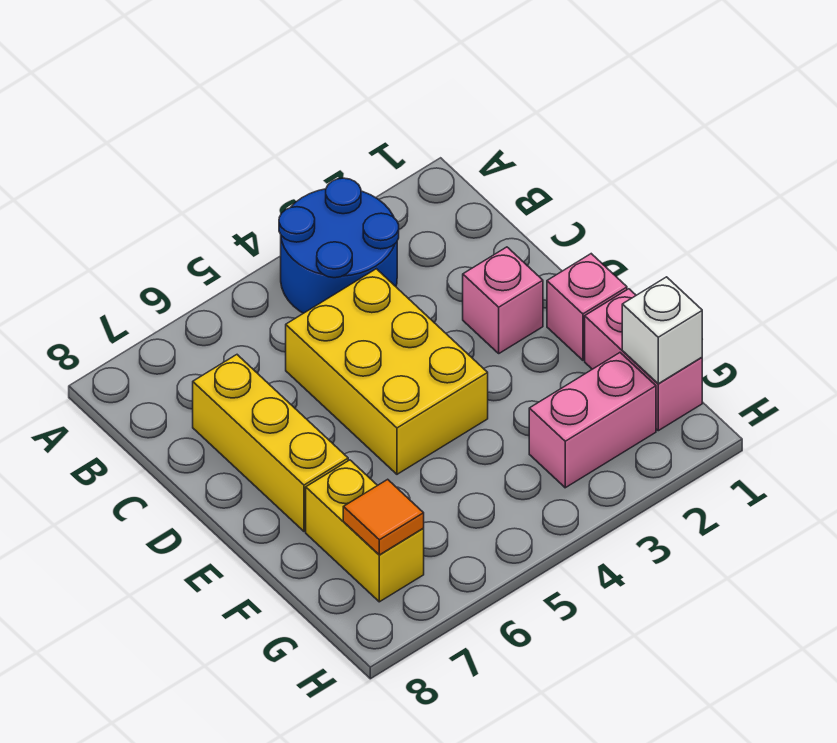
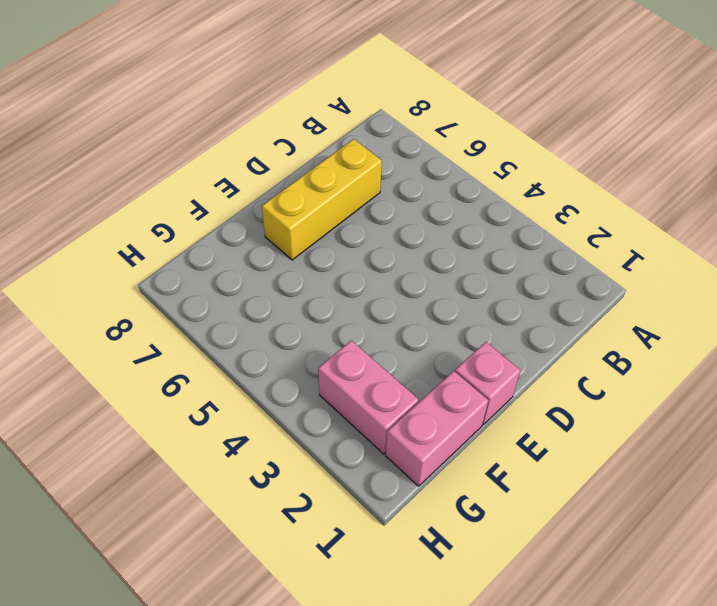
none -> blue round brick A3:B4 level 1
none -> yellow brick C4:E5 level 1

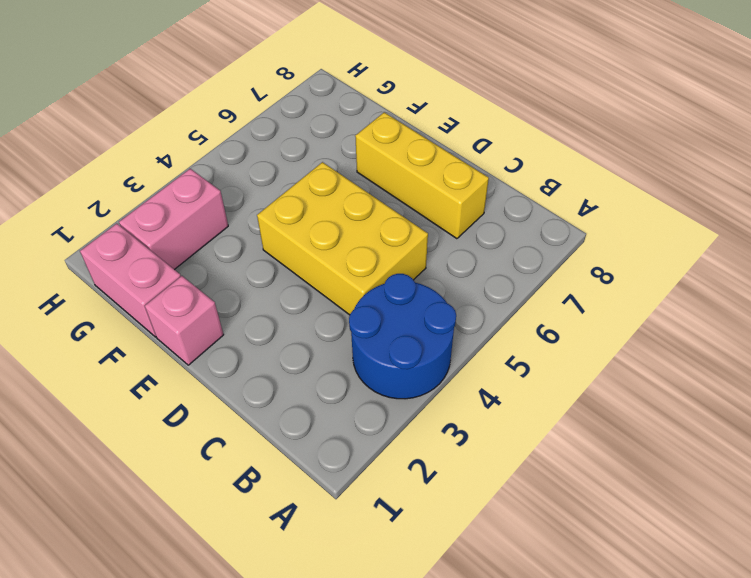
none -> pink brick D2 level 1
none -> yellow brick F7:G7 level 1

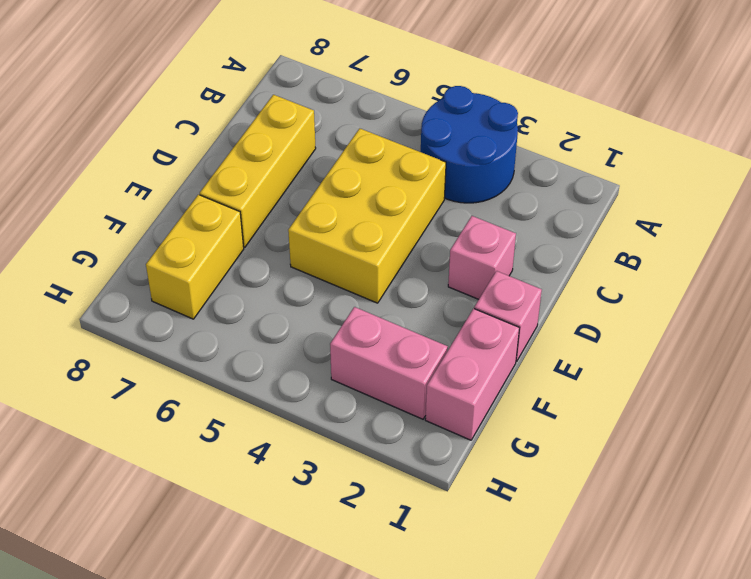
none -> white brick G1 level 2
none -> orange tile G7 level 2

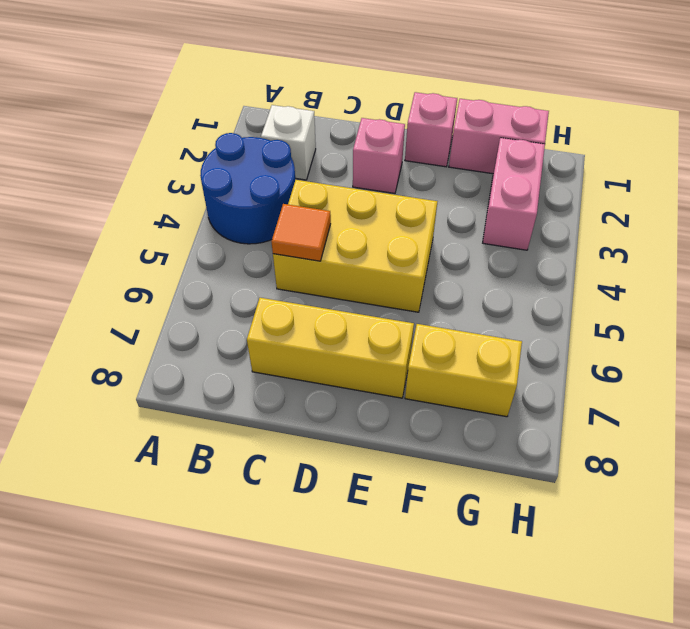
white brick B2 level 1 -> white brick G1 level 2
orange tile C5 level 2 -> orange tile G7 level 2

